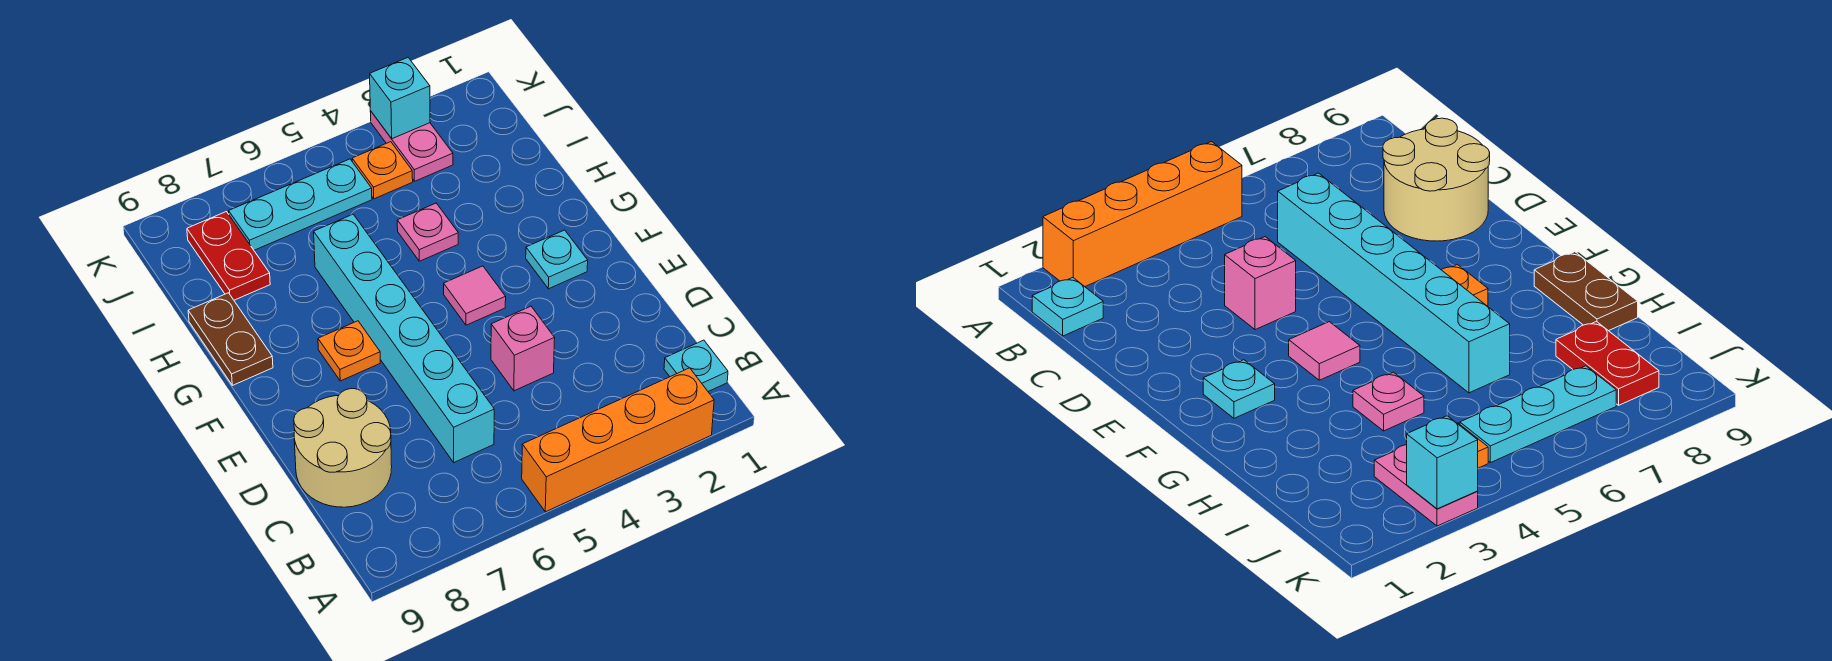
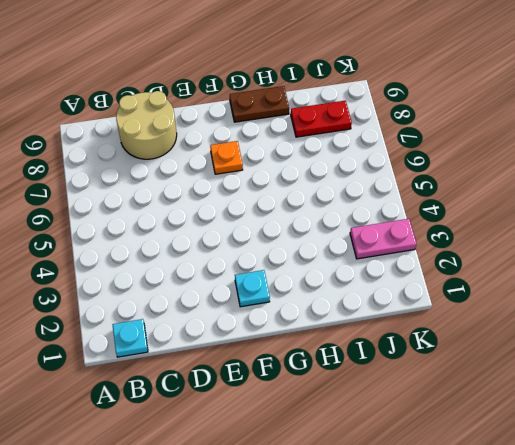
none -> orange brick A2:A5 level 1
none -> cyan brick C6:H6 level 1
none -> pink brick D4 level 1

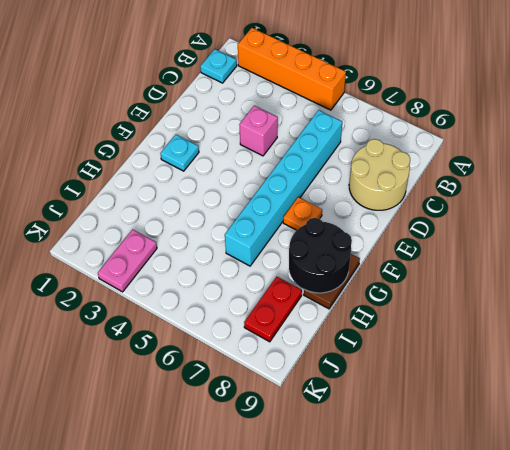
black round brick G8:H9 level 2 -> none
none -> pink tile F4 level 1
none -> pink plate H4 level 1
none -> orange plate J4 level 1

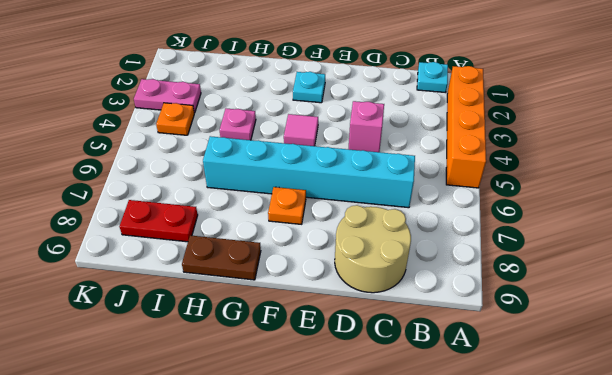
none -> cyan plate J5:J7 level 1
none -> cyan brick K3 level 2

